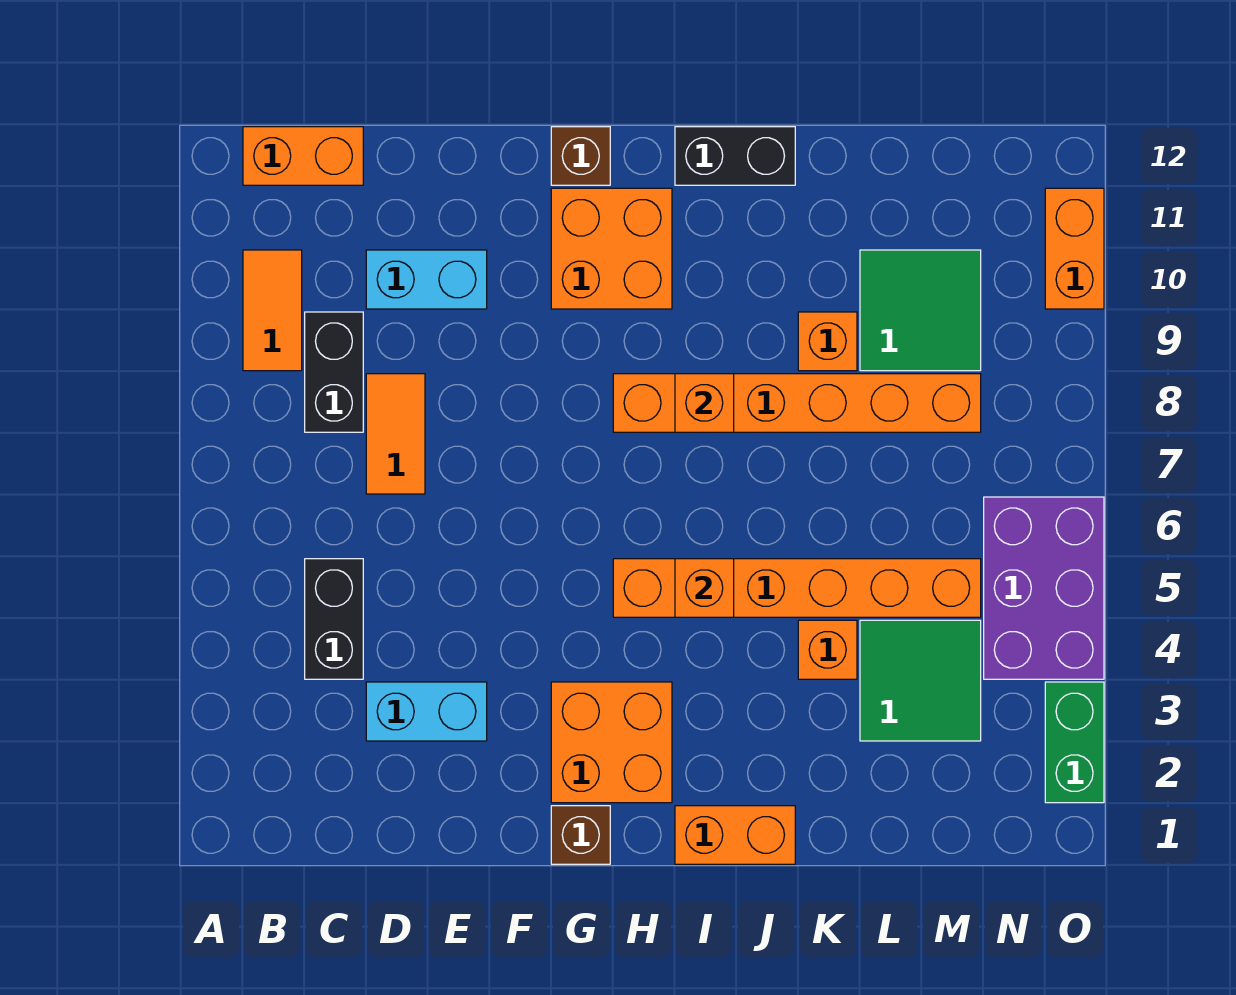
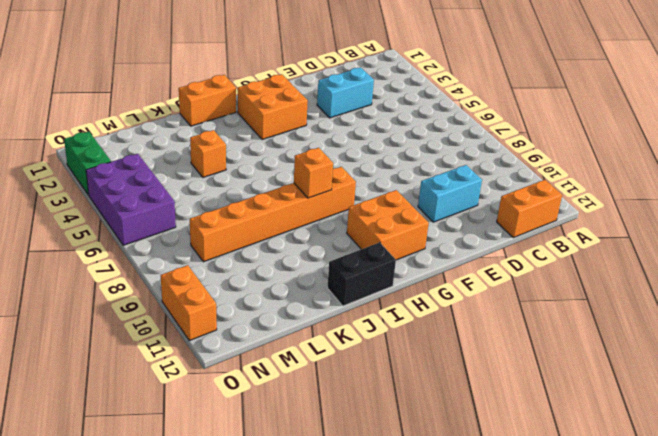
none -> orange tile B9:B10 level 1
none -> black brick C4:C5 level 1
none -> black brick C8:C9 level 1

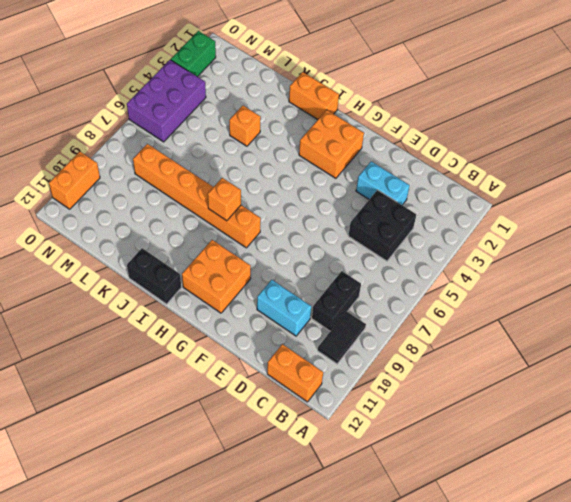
black tile B9:B10 level 1 -> orange tile B9:B10 level 1
black brick C4:D5 level 1 -> black brick C4:C5 level 1
none -> orange tile D7:D8 level 1
none -> brown brick G1 level 1
none -> brown brick G12 level 1

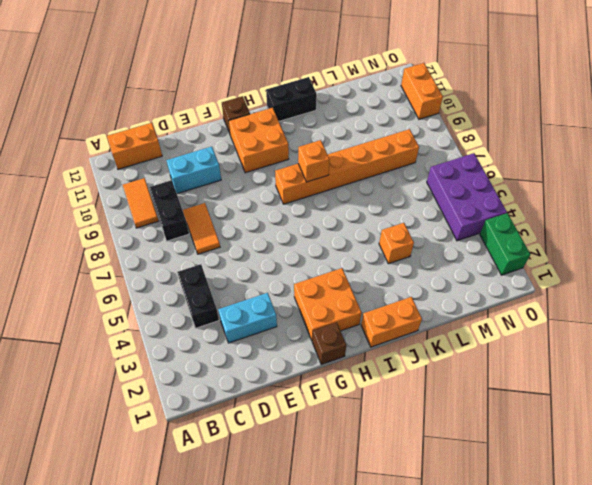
none -> orange brick H5:M5 level 1
none -> orange brick K9 level 1
none -> green tile L3:M4 level 1

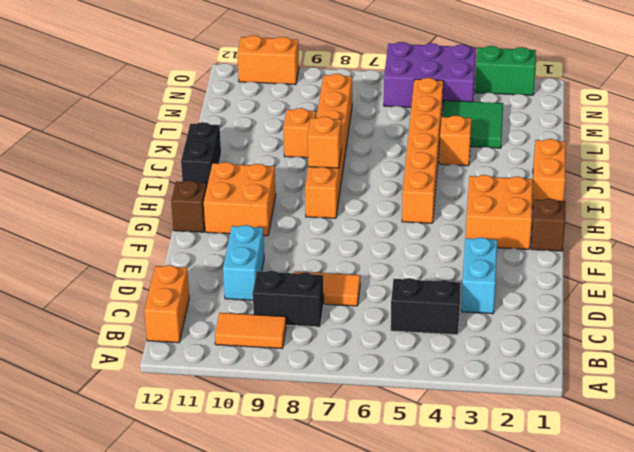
none -> green tile L9:M10 level 1
none -> orange brick I5 level 2

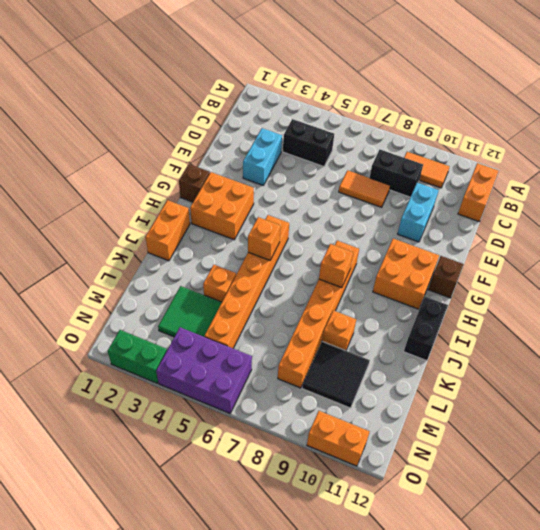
black tile L9:M10 level 1 -> green tile L9:M10 level 1

